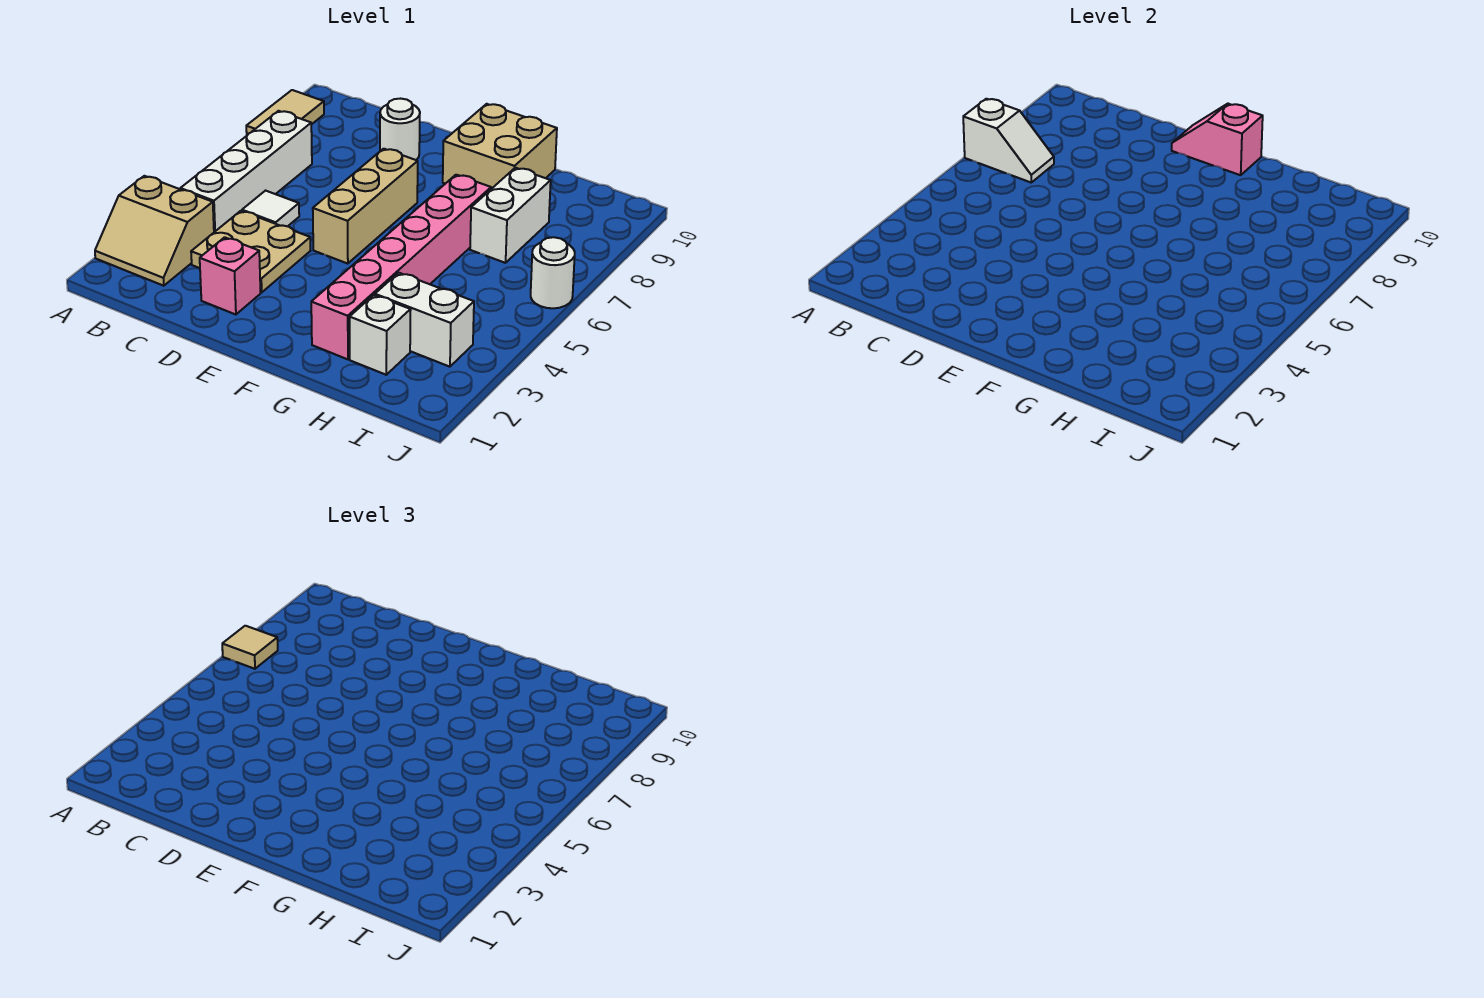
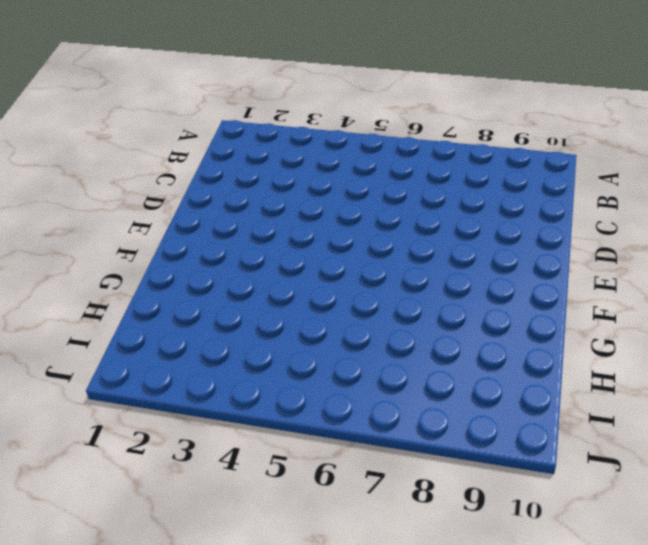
none -> tan slope A2:B3 level 1 top 3
none -> tan tile A8:A9 level 1
none -> white brick B4:B7 level 1

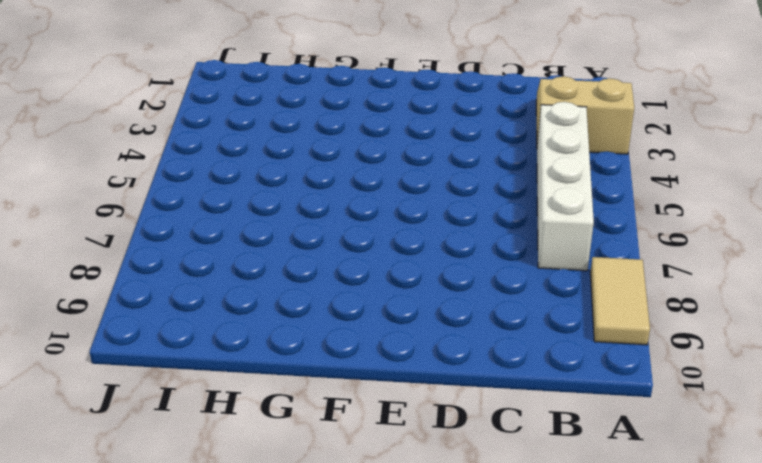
none -> tan plate C3:D4 level 1
none -> white tile C5 level 1
none -> pink brick D2 level 1

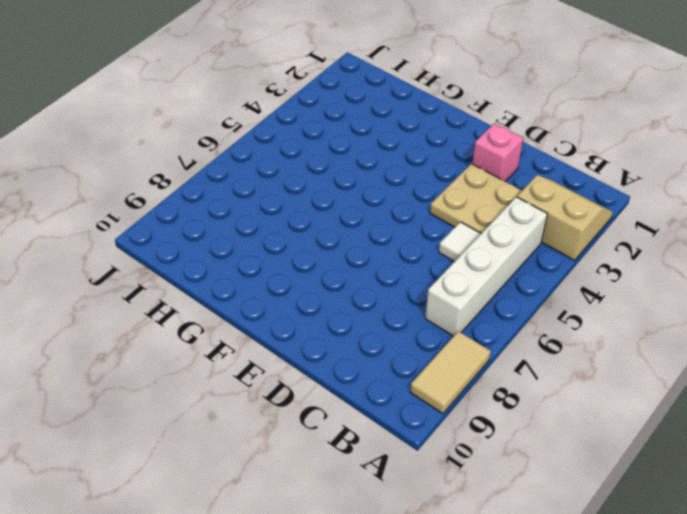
none -> white round brick D9 level 1
none -> tan brick E5:E7 level 1
none -> tan brick F9:G10 level 1

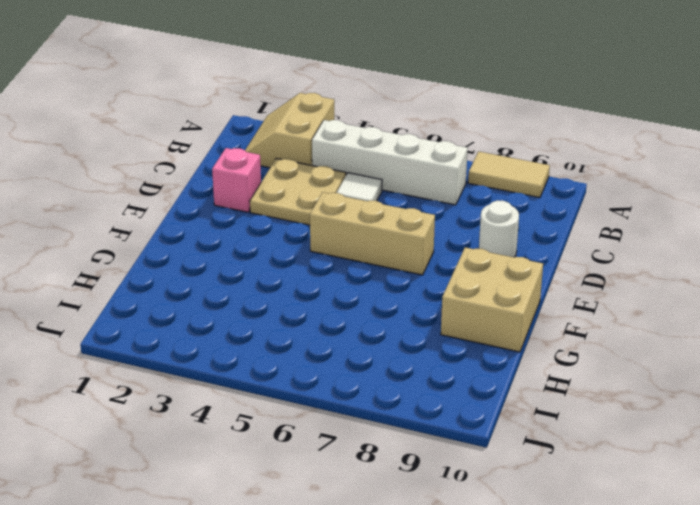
none -> pink brick G2:G7 level 1
none -> white brick H2 level 1
none -> white brick H3:I3 level 1

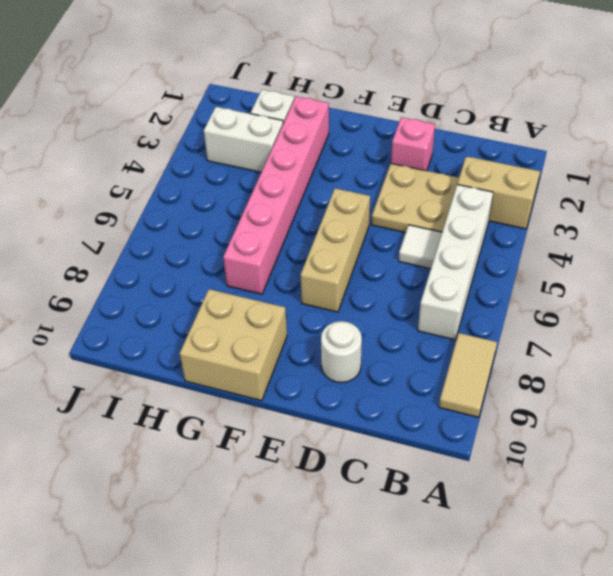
none -> white brick H7:H8 level 1
none -> white round brick J6 level 1
none -> white slope A7:B7 level 2 top A

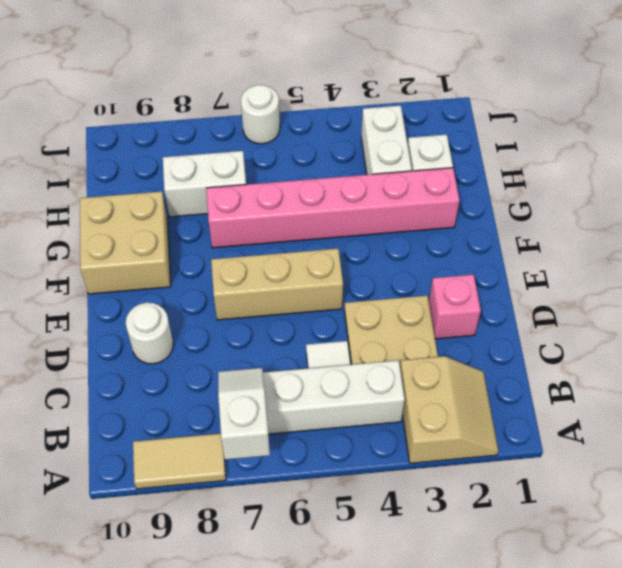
none -> pink slope E10:F10 level 2 top F
none -> tan tile A7 level 3

